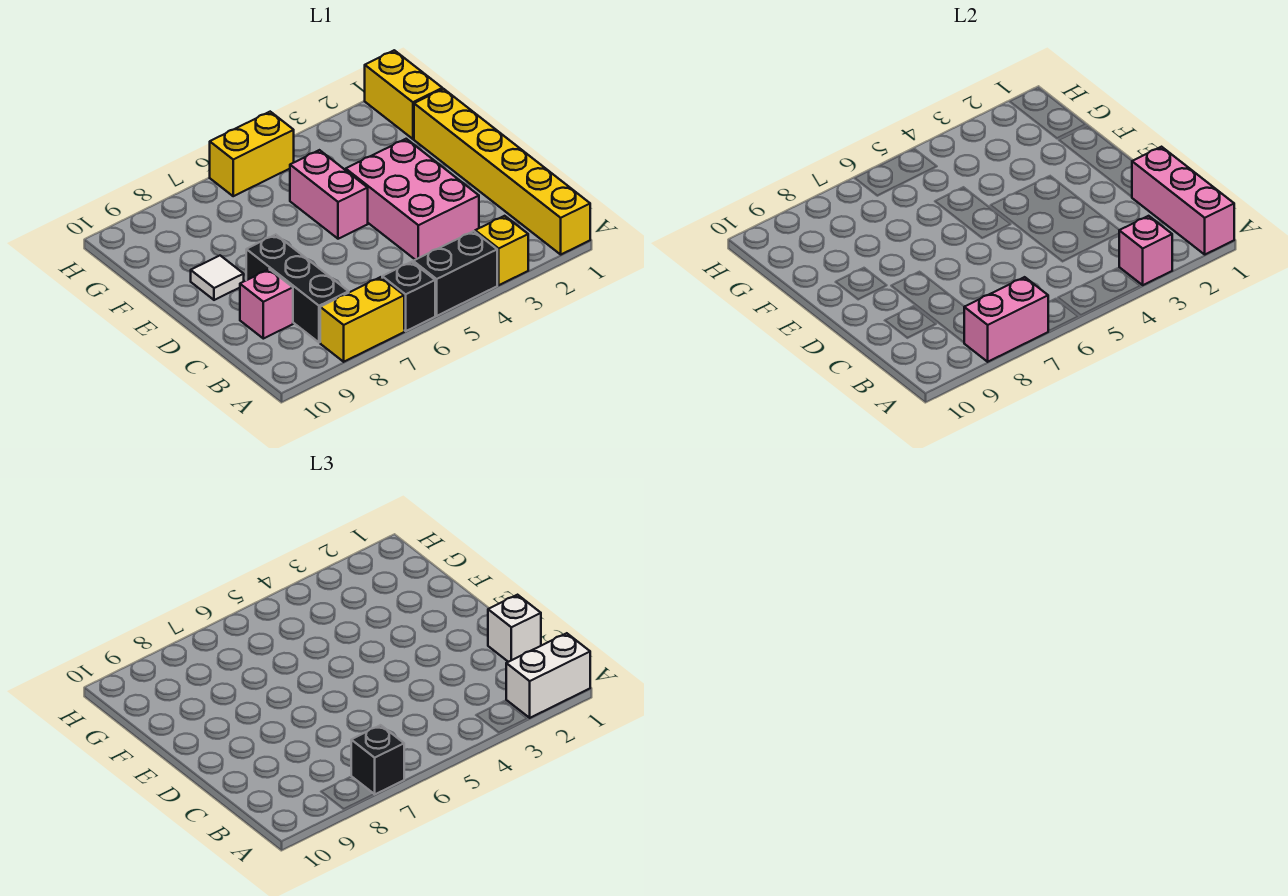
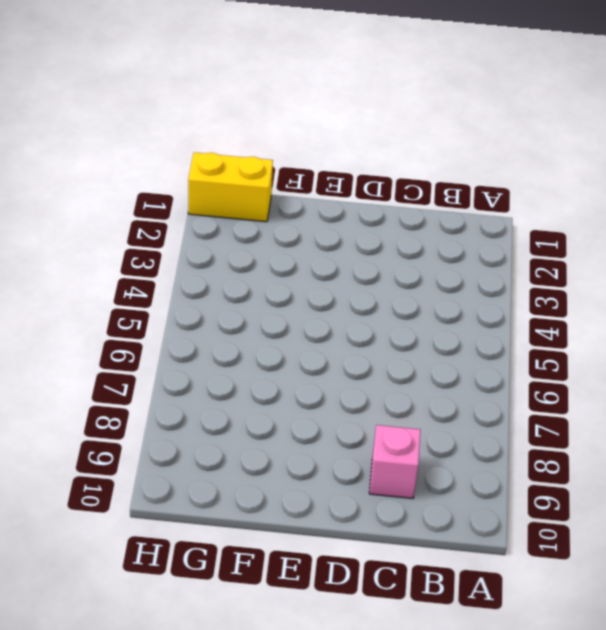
none -> yellow brick A1:F1 level 1
none -> yellow brick A3 level 1
none -> black brick A4:A5 level 1

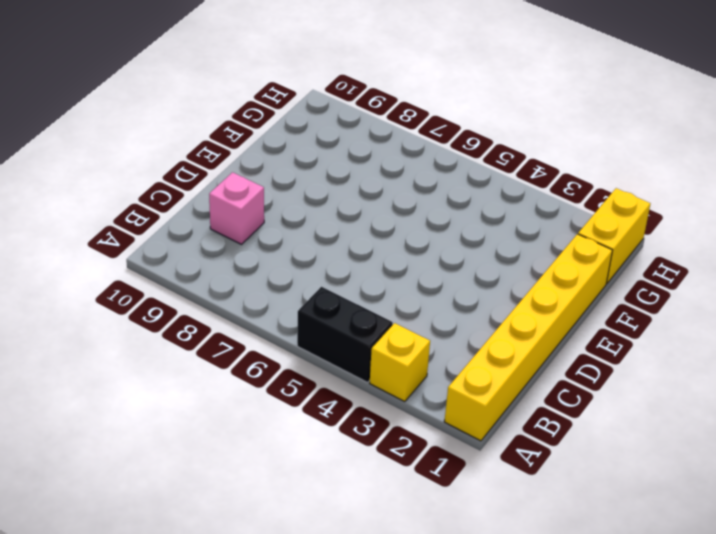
none -> black brick A6 level 1
none -> yellow brick A7:A8 level 1
none -> black brick B8:D8 level 1

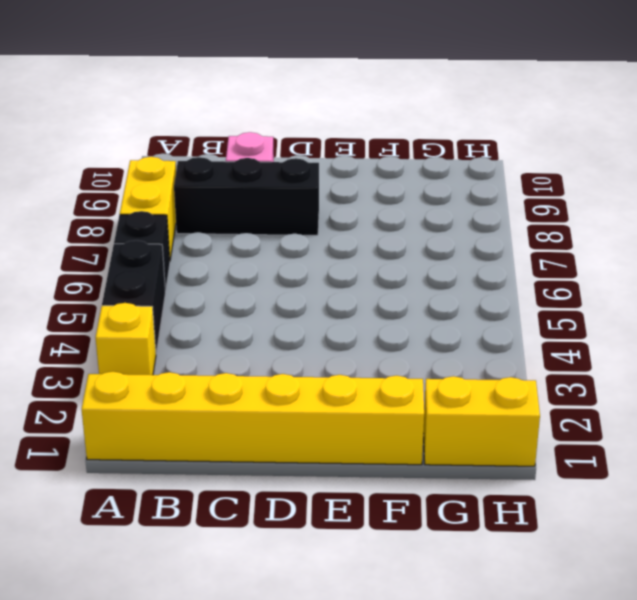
none -> pink brick C3:E4 level 1
none -> pink brick E5:F5 level 1
none -> white tile E9 level 1

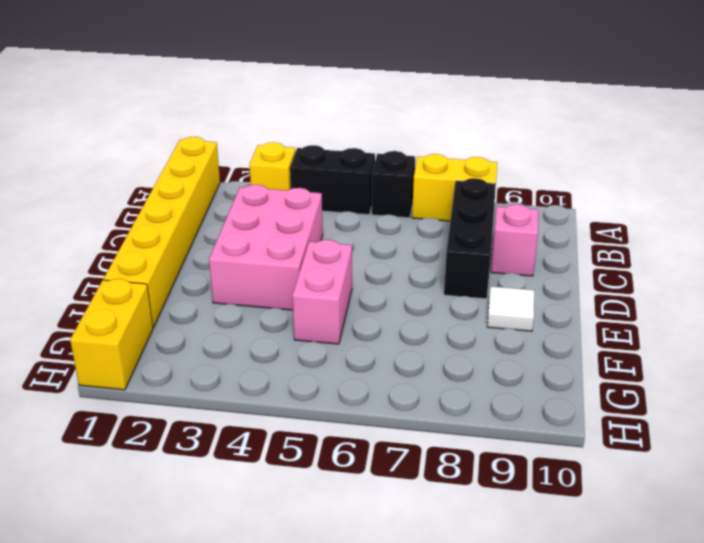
none -> yellow brick H5:H6 level 1
none -> pink brick A1:C1 level 2
none -> pink brick A3 level 2

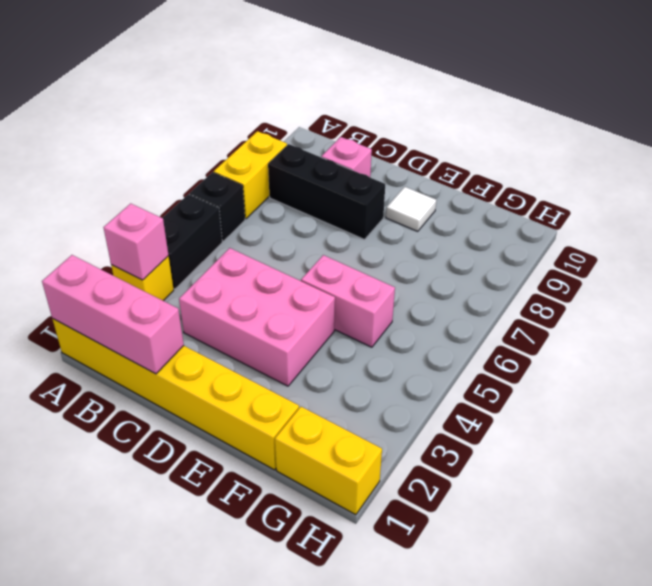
none -> yellow brick H5:H6 level 1
none -> pink brick A7:A8 level 2
none -> white brick A1:A2 level 3

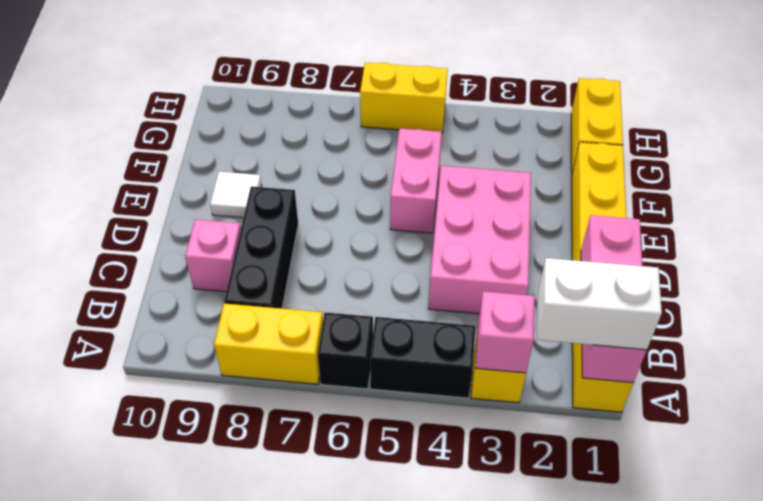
none -> pink brick A7:A8 level 2
none -> black brick A7 level 3
none -> white brick C1 level 3

